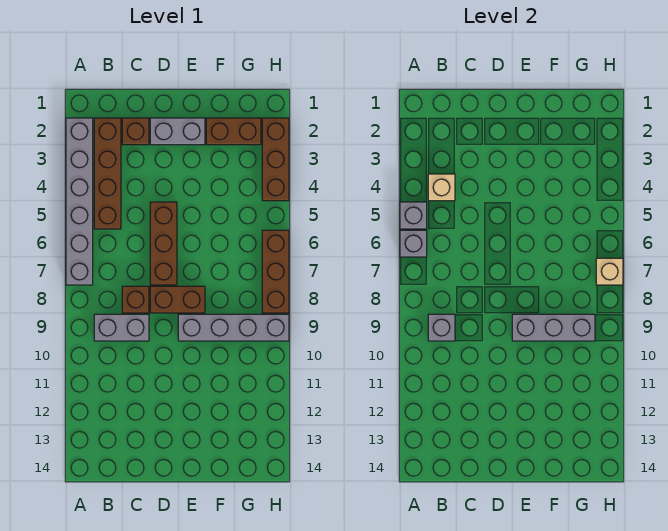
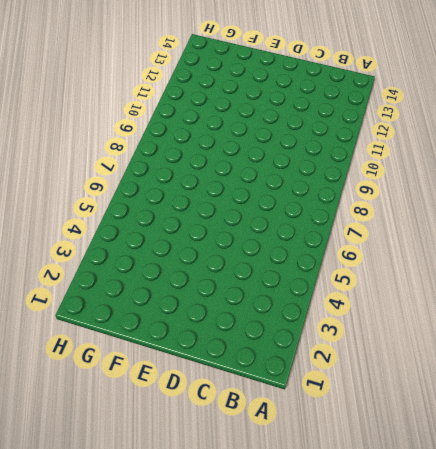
none -> grey brick A2:A7 level 1
none -> brown brick B2:B5 level 1
none -> grey brick B9:C9 level 1

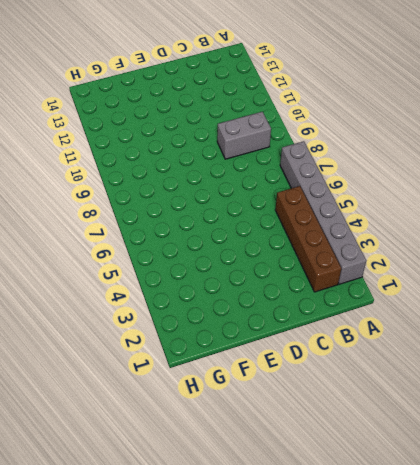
none -> brown brick C2 level 1
none -> brown brick C8 level 1
none -> grey brick D2:E2 level 1

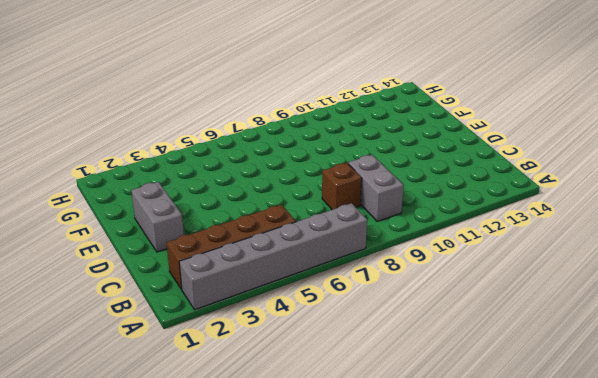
none -> brown brick C2 level 1
none -> brown brick D5:D7 level 1
none -> brown brick D8:E8 level 1

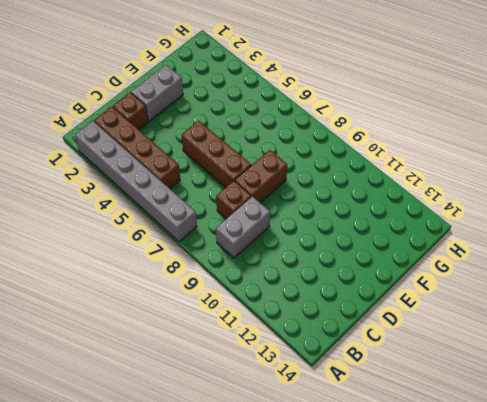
none -> grey brick E9:H9 level 1
none -> brown brick F2:G2 level 1
none -> brown brick H2:H4 level 1

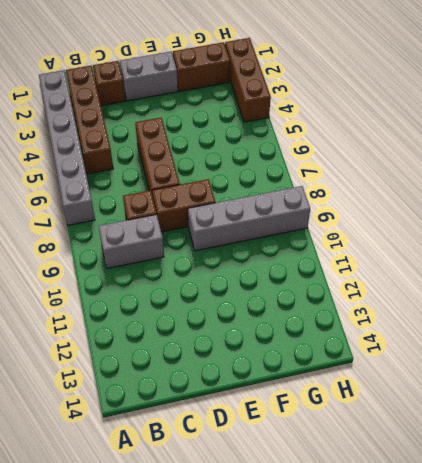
none -> brown brick H6:H8 level 1
none -> grey brick A5 level 2
none -> grey brick A6 level 2

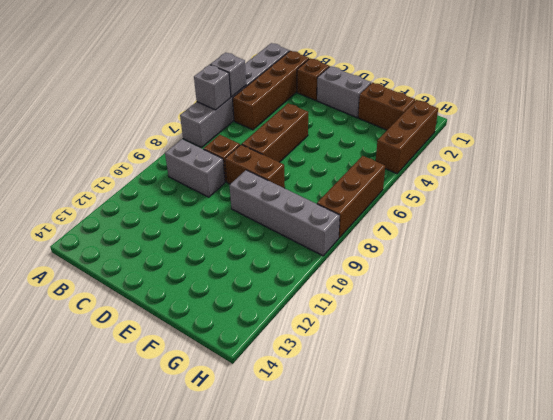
none -> tan brick B4 level 2
none -> grey brick B9 level 2
none -> grey brick E9:G9 level 2

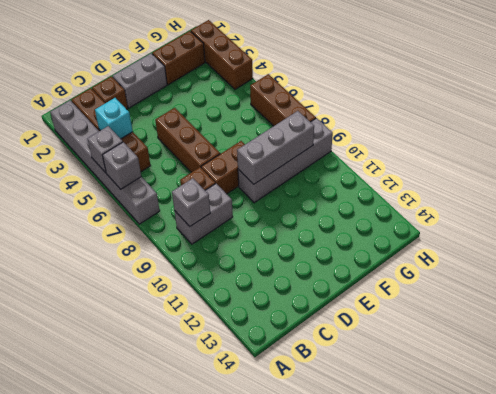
cyan brick B4 level 2 -> tan brick B4 level 2
none -> tan brick H7 level 2

